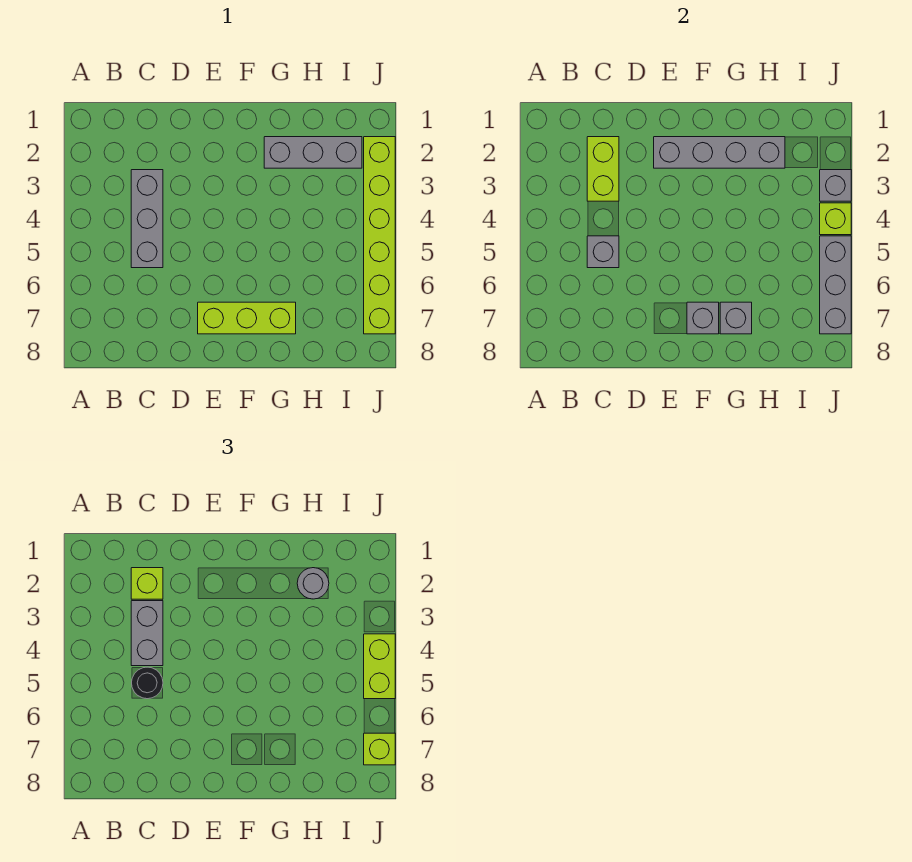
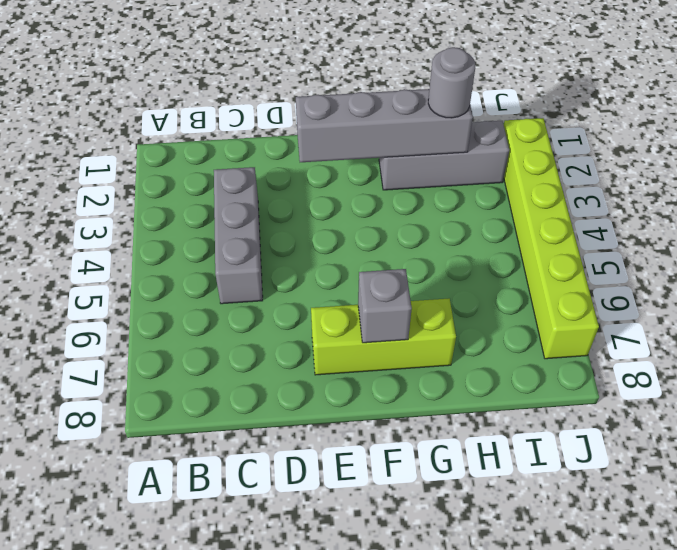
none -> lime brick C2:C3 level 2
none -> grey brick C5 level 2
none -> grey brick G7 level 2

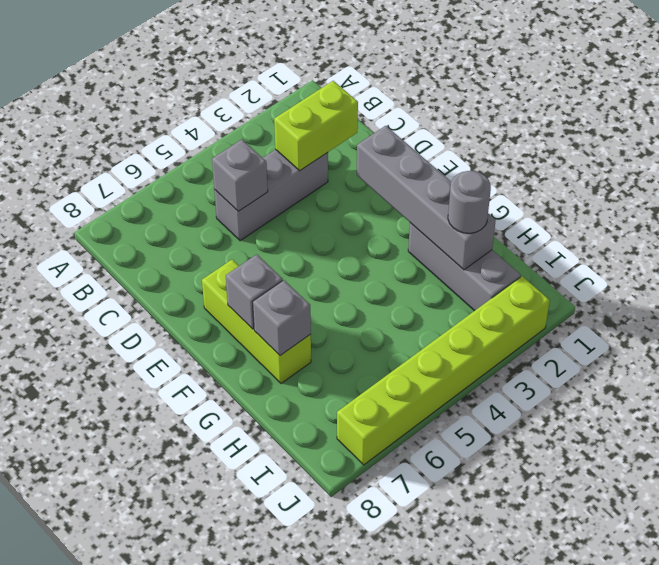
none -> grey brick J3 level 2
none -> lime brick J4 level 2
none -> grey brick J5:J7 level 2

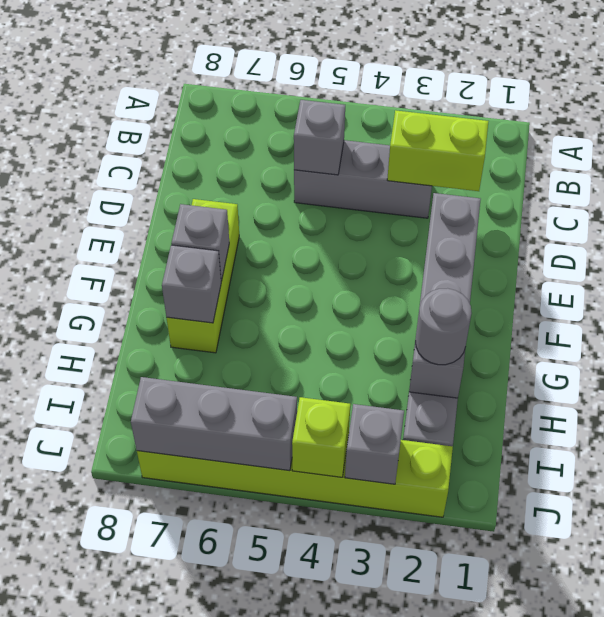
none -> lime brick C2 level 3
none -> grey brick C3:C4 level 3
none -> black round brick C5 level 3

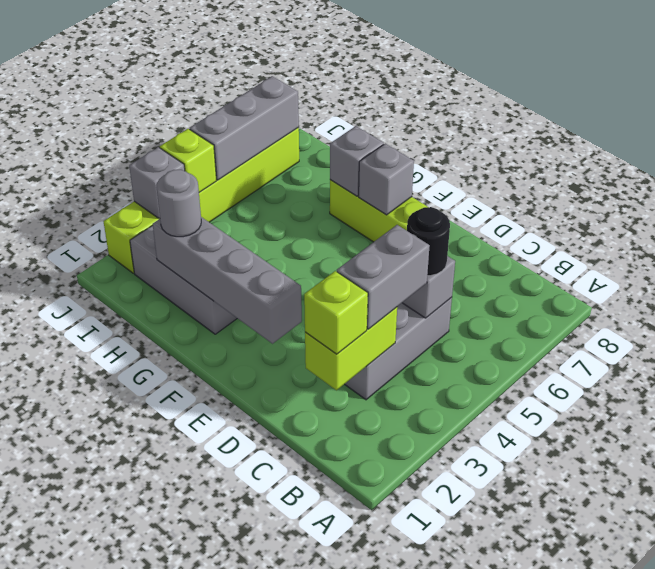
none -> lime brick J4:J5 level 3
none -> lime brick J7 level 3

